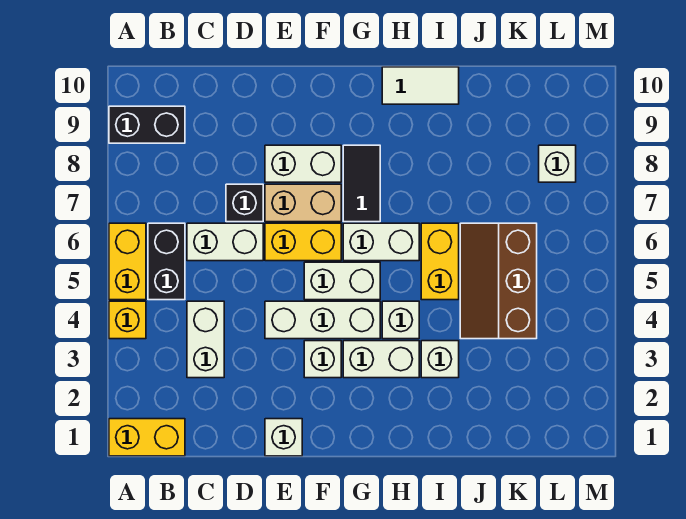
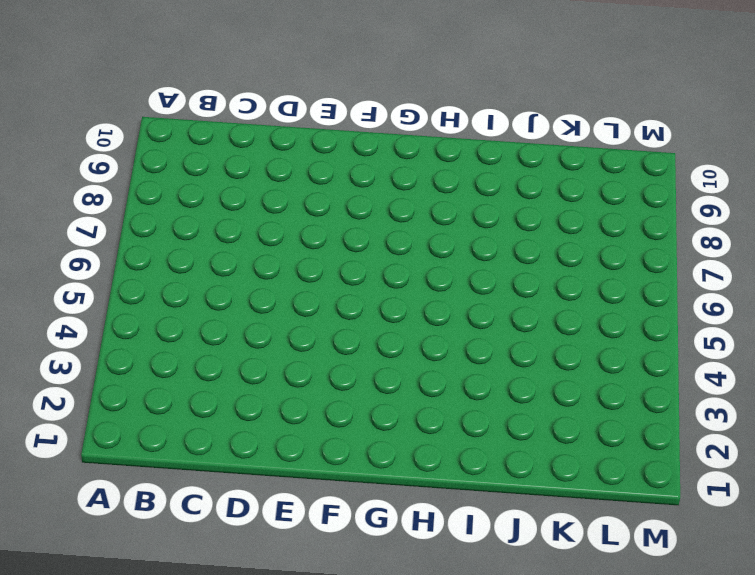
none -> yellow brick A1:B1 level 1
none -> yellow brick A4 level 1
none -> yellow brick A5:A6 level 1

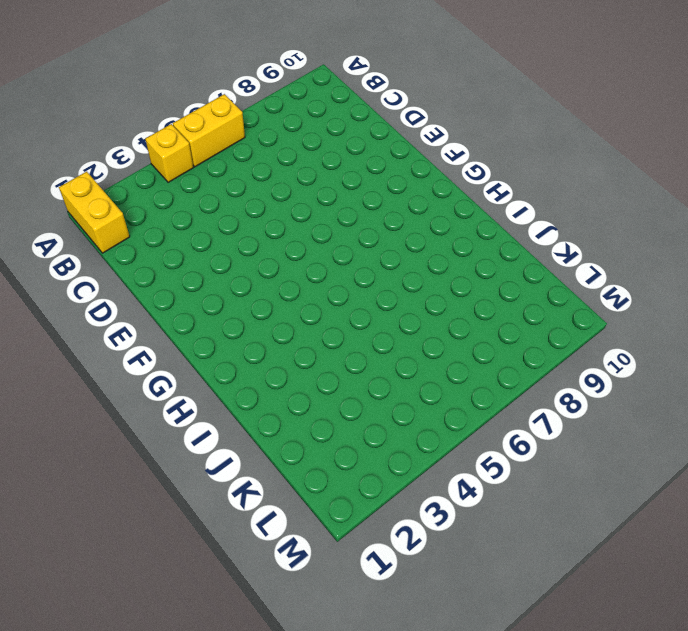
none -> black brick A9:B9 level 1
none -> black brick B5:B6 level 1
none -> white brick C3:C4 level 1

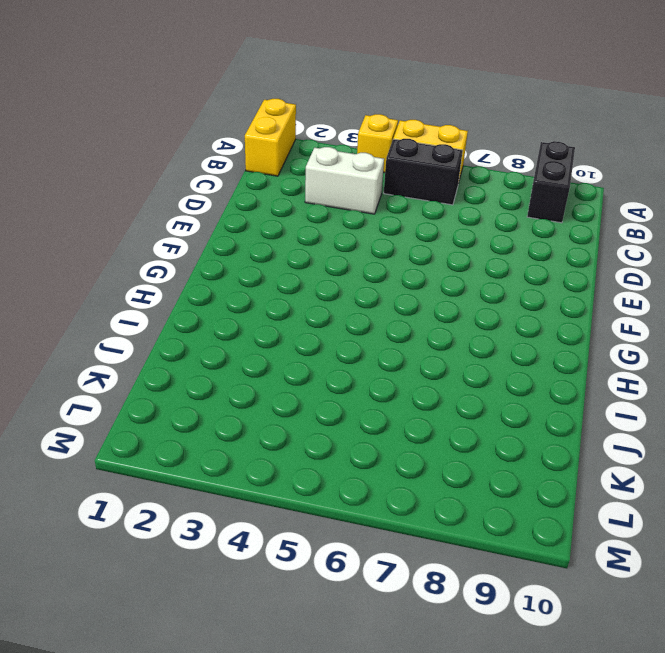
none -> white brick C6:D6 level 1
none -> black brick D7 level 1
none -> white brick E1 level 1

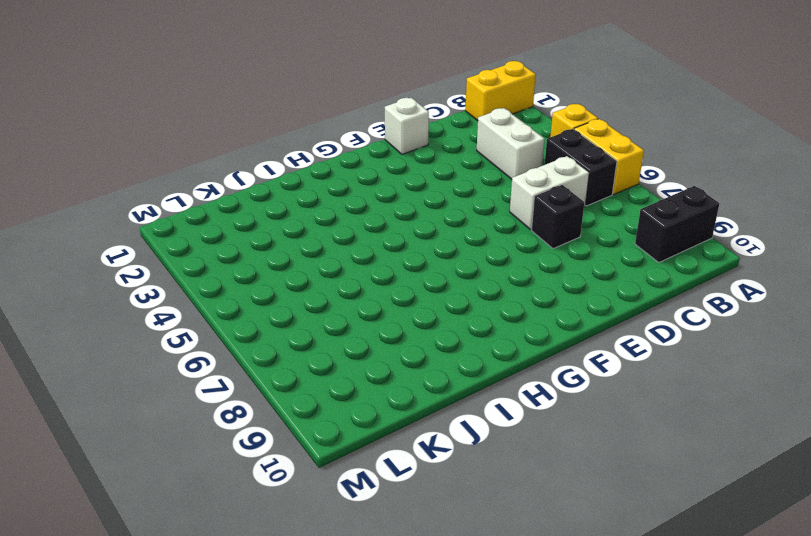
none -> white brick E4:G4 level 1
none -> yellow brick E6:F6 level 1
none -> tan brick E7:F7 level 1

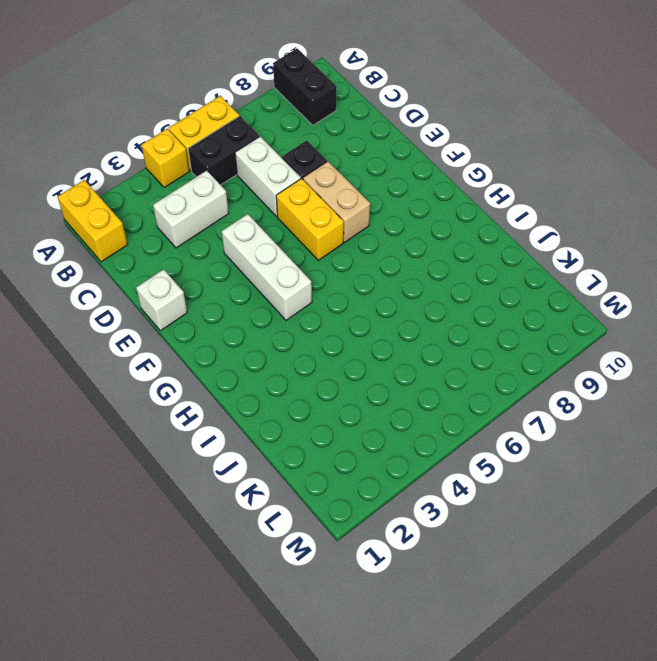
none -> white brick E8:F8 level 1
none -> white brick F3 level 1
none -> white brick F5:G5 level 1

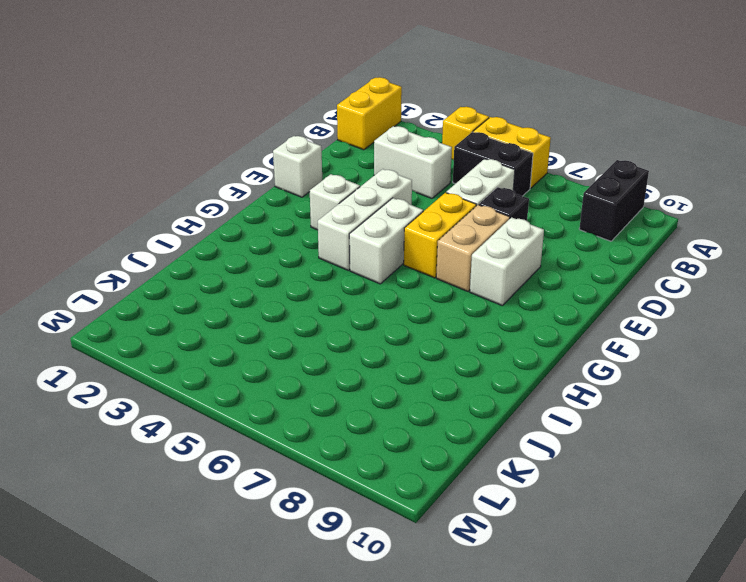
none -> white brick G3:H3 level 1
none -> white brick G6:H6 level 1
none -> black tile G7:G8 level 1

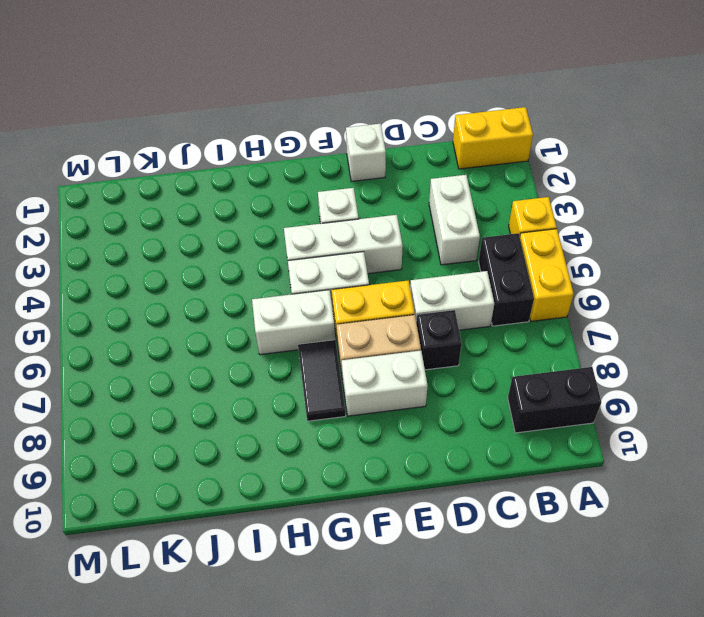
none -> white brick G3:H3 level 1
none -> white brick H4 level 1
none -> white tile H10:I10 level 1

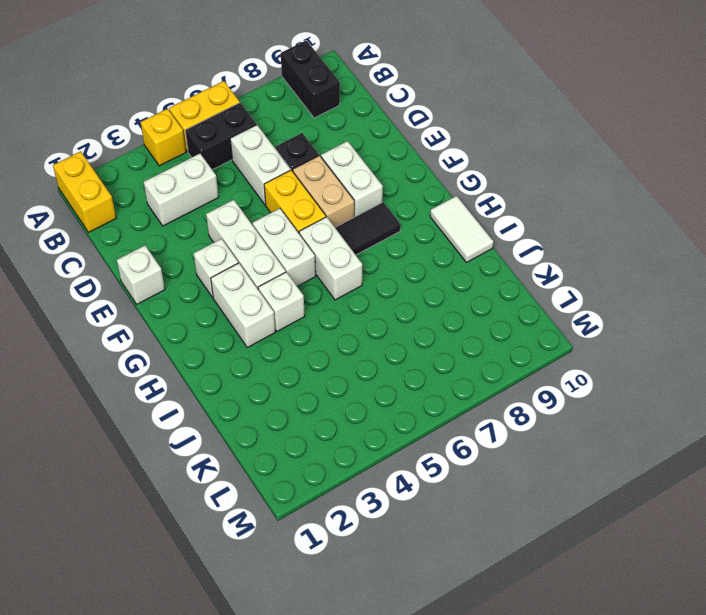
none -> white brick I3 level 1
none -> yellow brick I5:I6 level 1
none -> brown slope J4:K6 level 1 top K

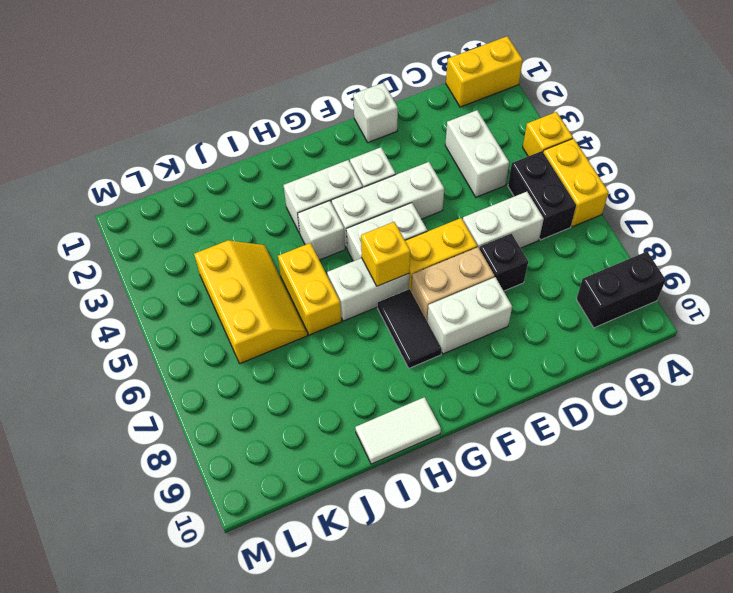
yellow brick G6 level 2 -> none
yellow slope J4:K6 level 1 top K -> brown slope J4:K6 level 1 top K
none -> white brick I3 level 1
none -> white brick L8 level 1

